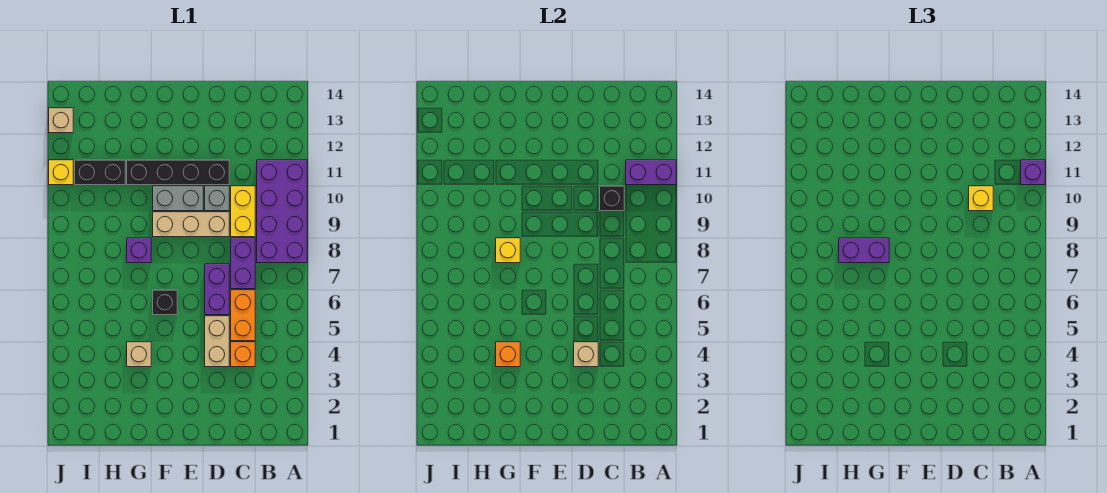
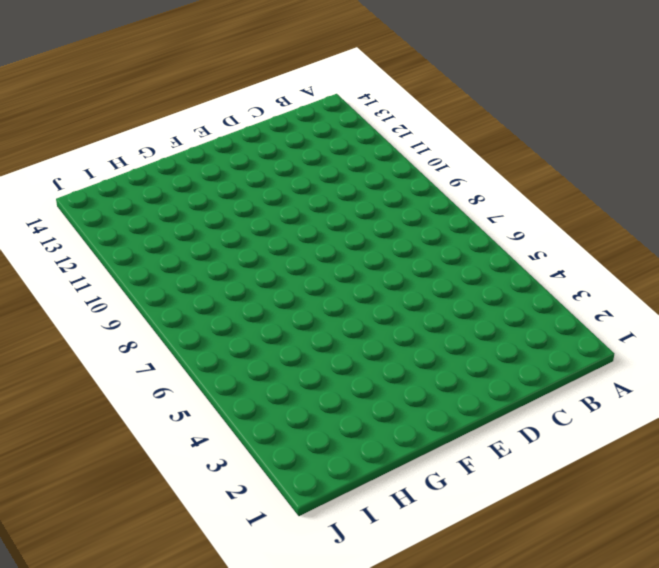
none -> purple brick A8:B11 level 1
none -> orange brick C4 level 1
none -> orange brick C5:C6 level 1

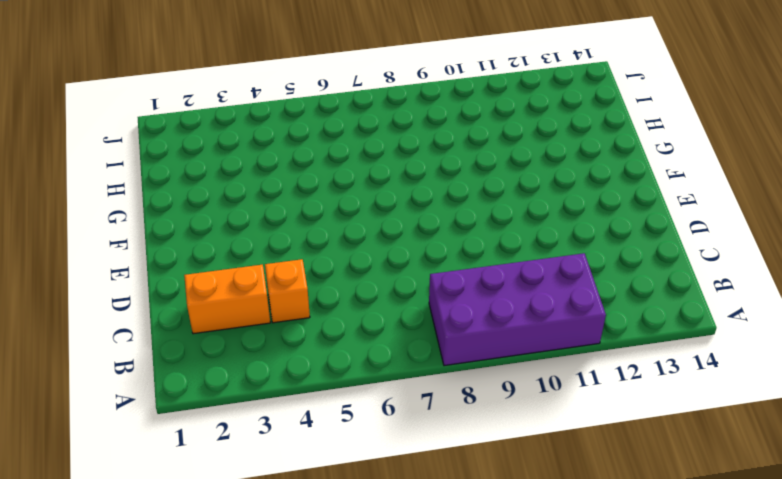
orange brick C2:C3 level 1 -> orange brick C5:C6 level 1
none -> purple brick C7:C8 level 1
none -> yellow brick C9:C10 level 1
none -> tan brick D4:D5 level 1

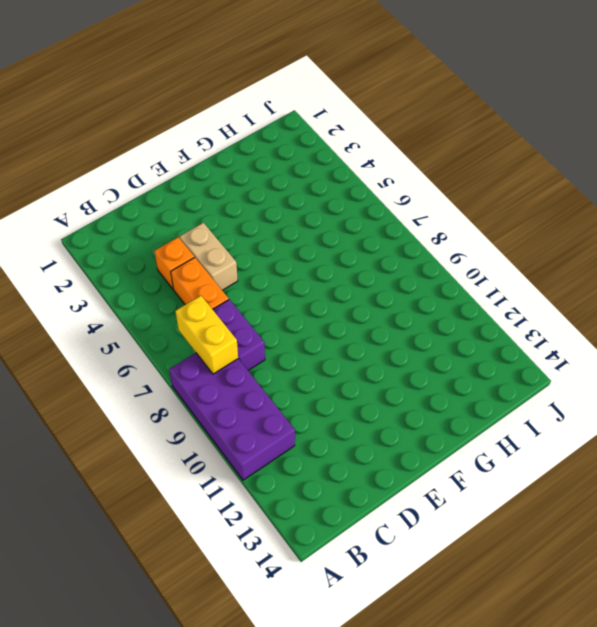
yellow brick B7:B8 level 2 -> yellow brick C9:C10 level 1
none -> purple brick D6:D7 level 1
none -> tan brick D9:F9 level 1
none -> grey brick D10 level 1

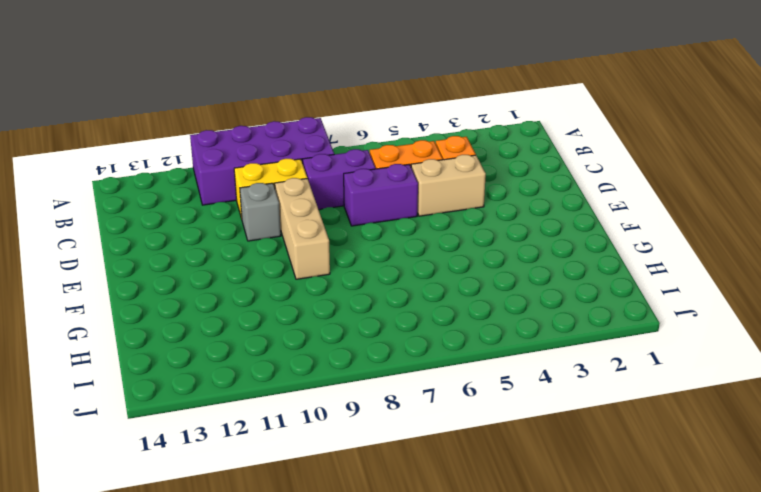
none -> black brick D11:G11 level 1
none -> grey brick E10:F10 level 1
none -> black brick F6 level 1

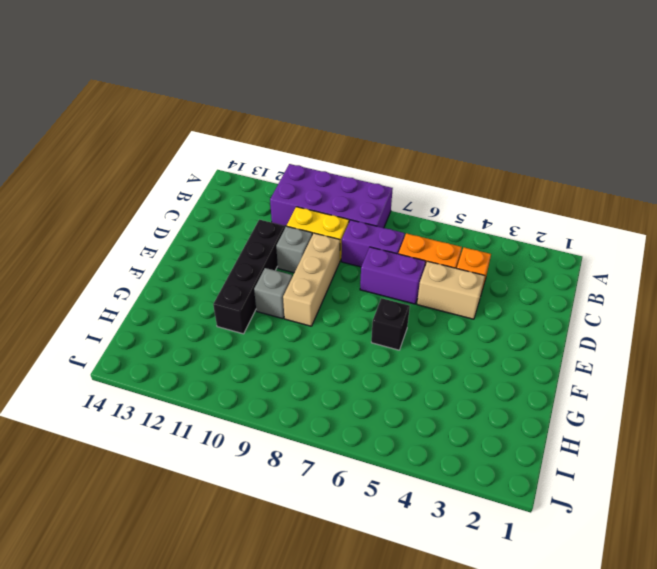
grey brick F10 level 1 -> grey brick E10:F10 level 1
none -> tan brick G4 level 1
none -> purple brick G8 level 1
none -> black brick H11:I11 level 1

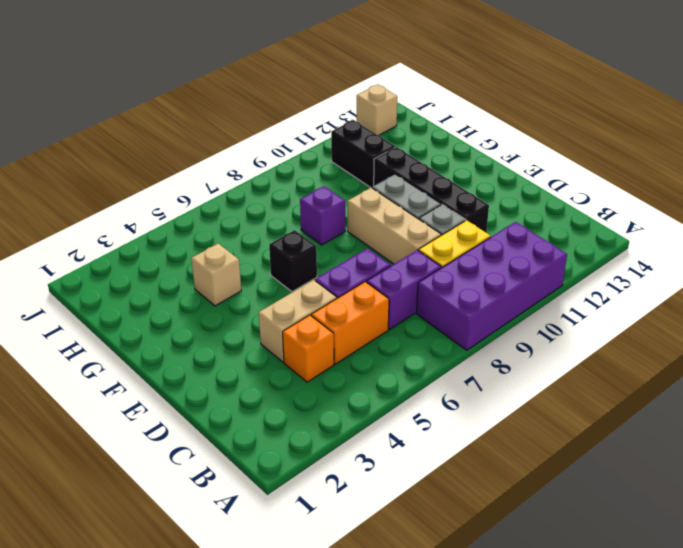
none -> yellow brick J11 level 1
none -> purple brick A11:B11 level 2
none -> black brick C10 level 2

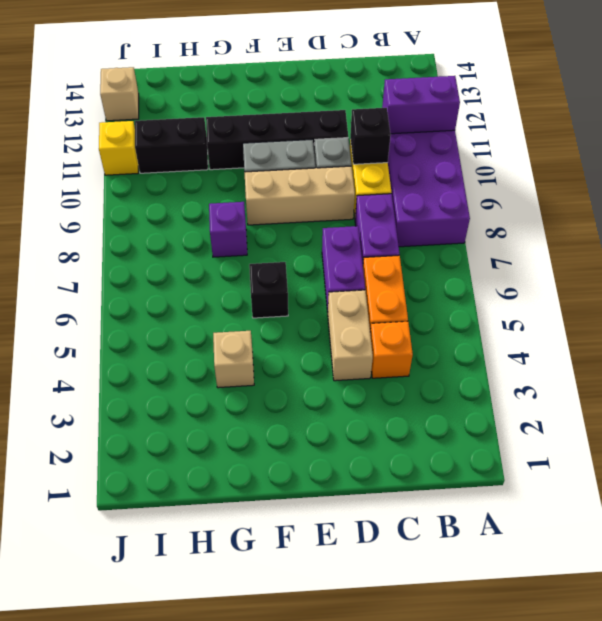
none -> tan brick D4 level 2
none -> orange brick G4 level 2
none -> yellow brick G8 level 2

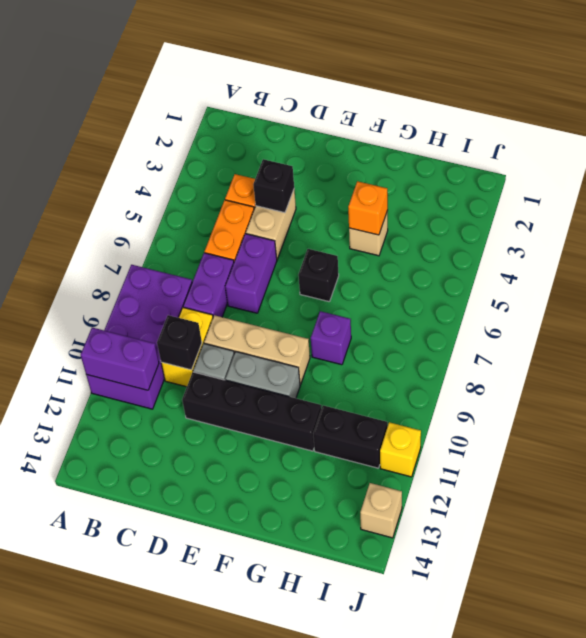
black brick D4 level 2 -> tan brick D4 level 2
none -> yellow brick G8 level 2
none -> purple brick A11 level 3
none -> yellow brick C10 level 3

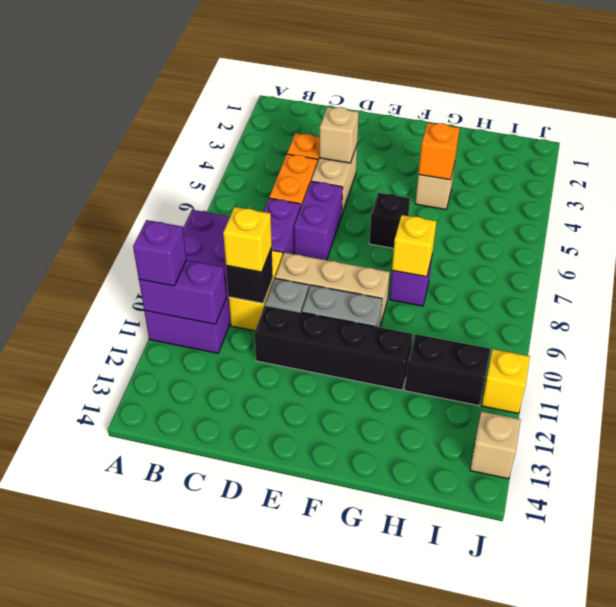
none -> purple brick G8:H8 level 3

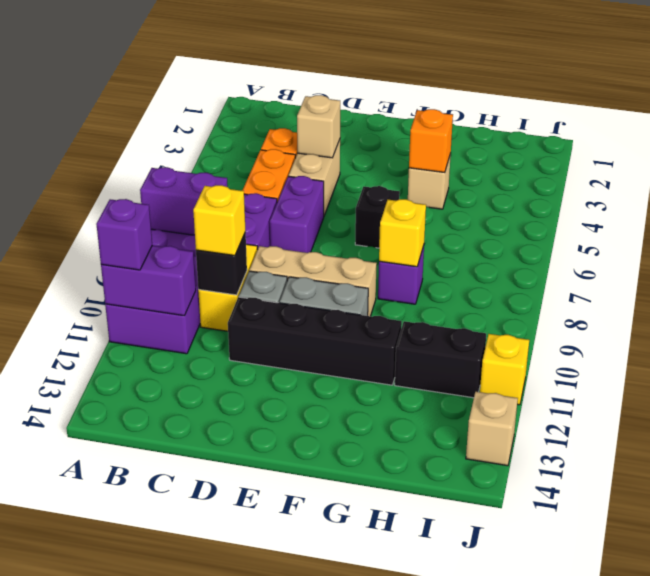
purple brick A8:B8 level 2 -> purple brick G8:H8 level 3

